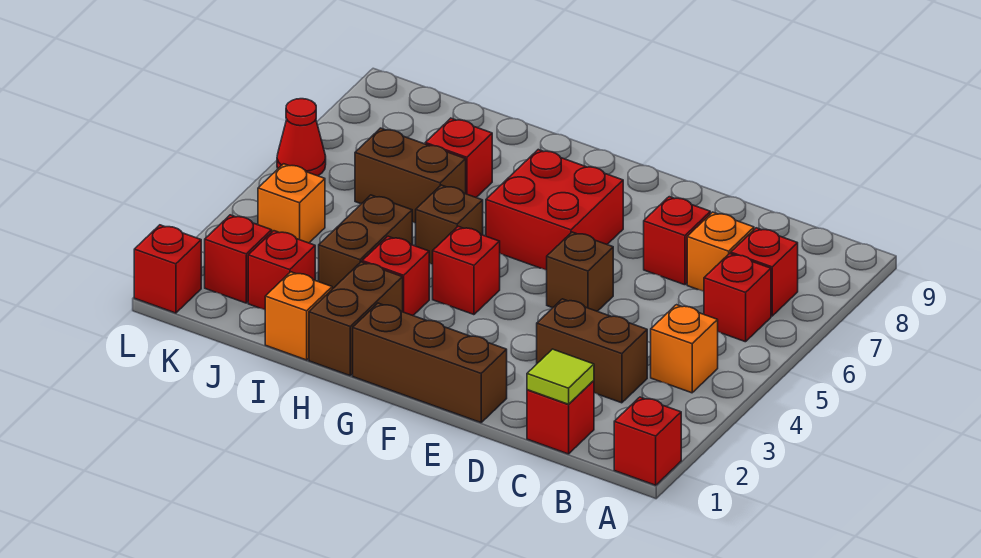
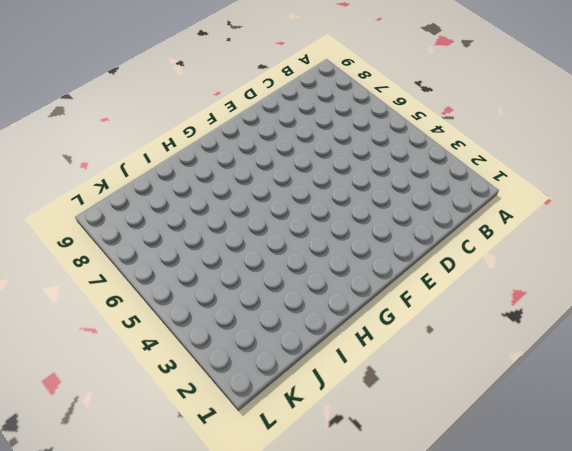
none -> red brick A1 level 1
none -> orange brick B4 level 1
none -> red brick B6 level 1

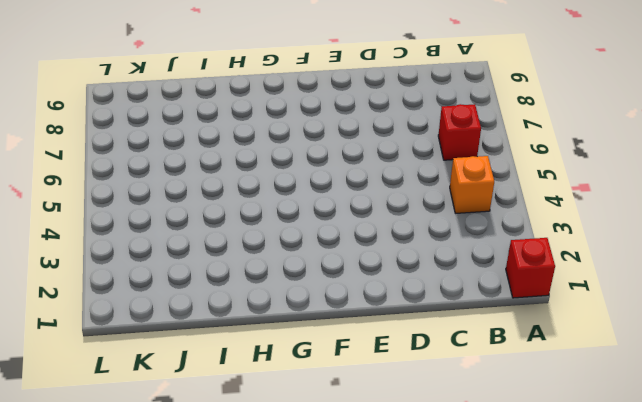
none -> red brick B7 level 1
none -> red brick C1 level 1
none -> brown brick C3:D3 level 1

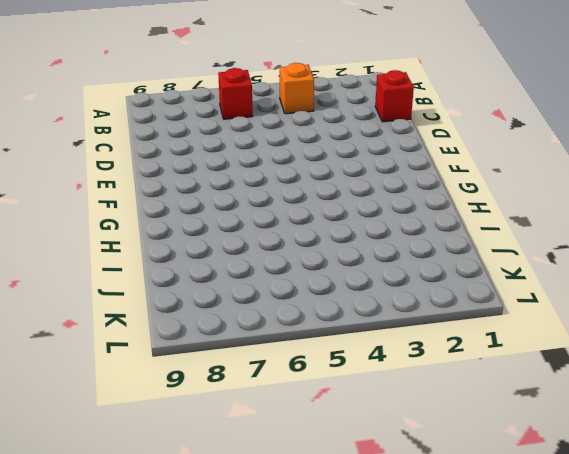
none -> red brick A1 level 1
none -> red brick B7 level 1
none -> brown brick C3:D3 level 1

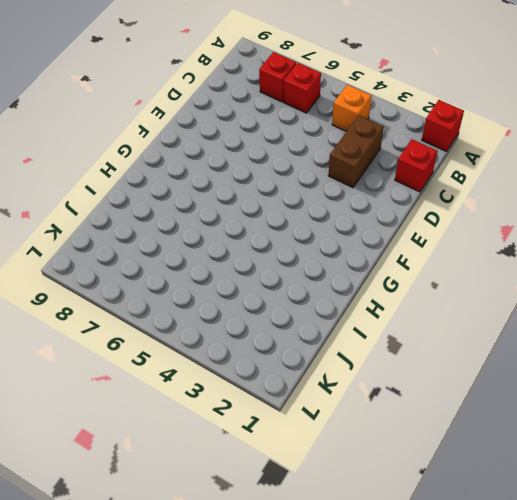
none -> orange brick C7 level 1
none -> red brick D7 level 1
none -> brown brick E1:G1 level 1

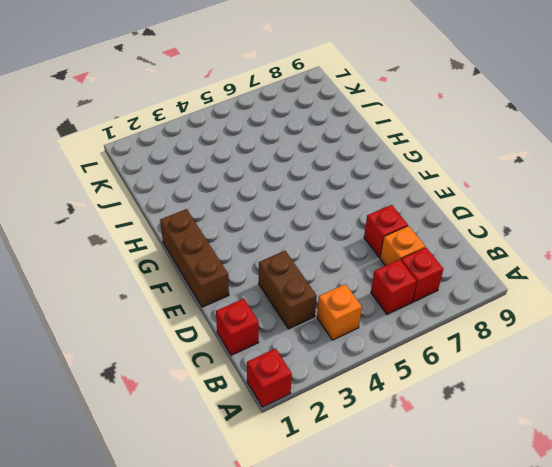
none -> brown brick E5 level 1
none -> red brick F6:G7 level 1
none -> red brick G4 level 1

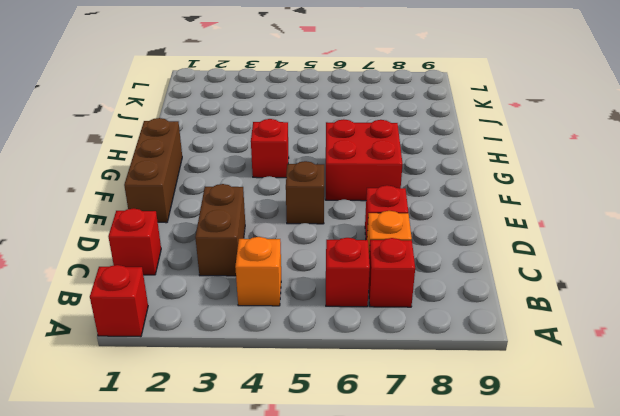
none -> brown brick H1:H2 level 1
none -> red brick H3 level 1
none -> brown brick H5 level 1

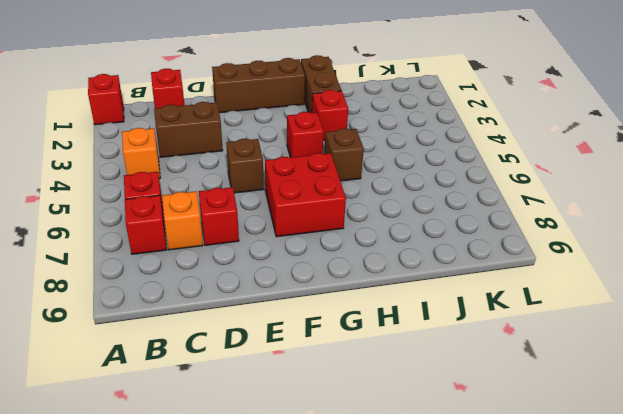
none -> orange brick I1 level 1
none -> brown brick I3:I4 level 1
none -> brown brick I6:J6 level 1

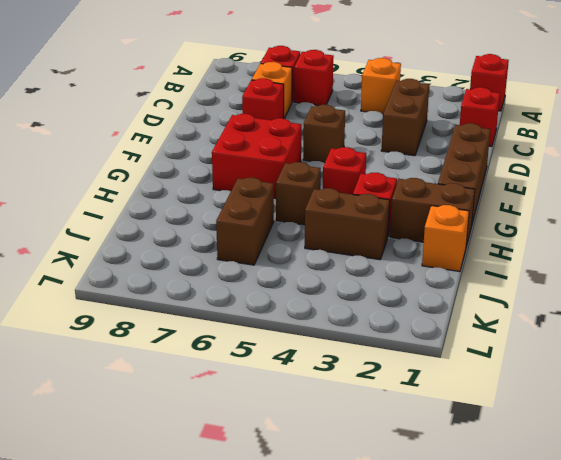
none -> red brick I7 level 1
none -> red brick J2 level 1
none -> red brick K2 level 1

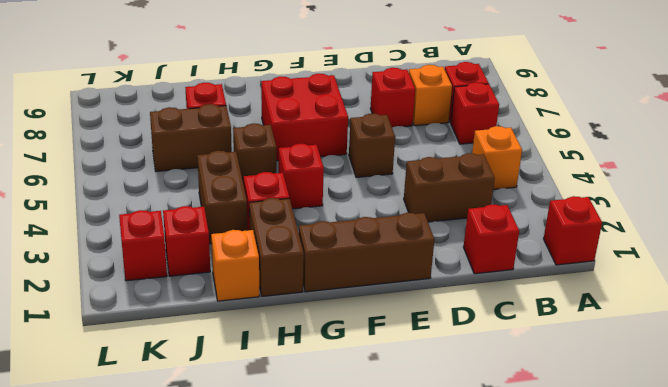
none -> orange brick K4 level 1
none -> red brick L1 level 1
none -> red cone L6 level 1

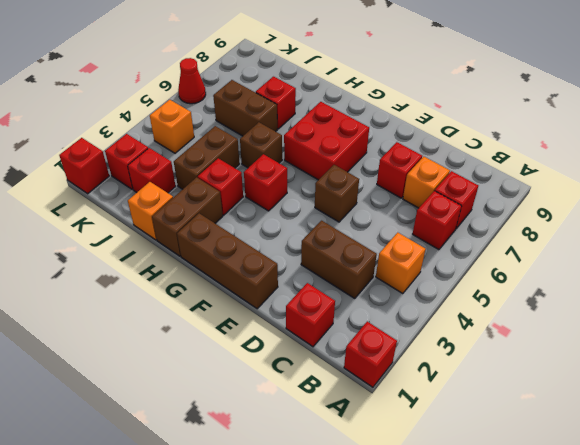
none -> lime tile C1 level 2

